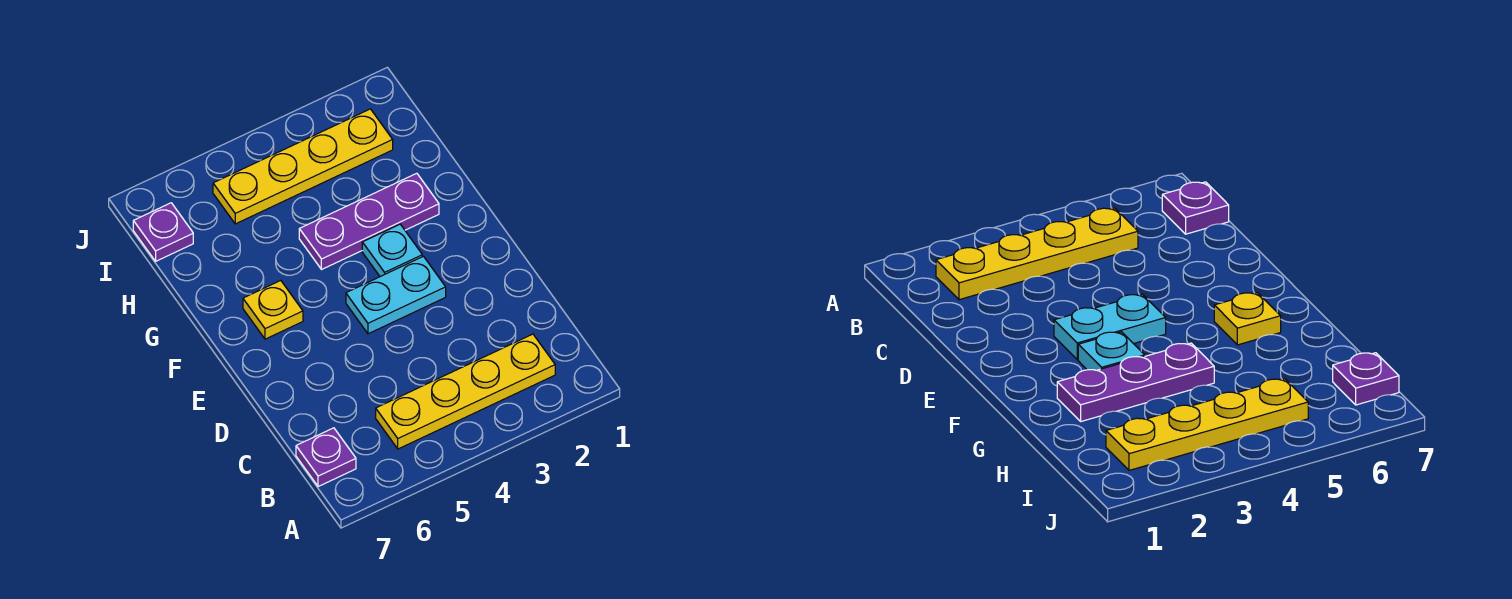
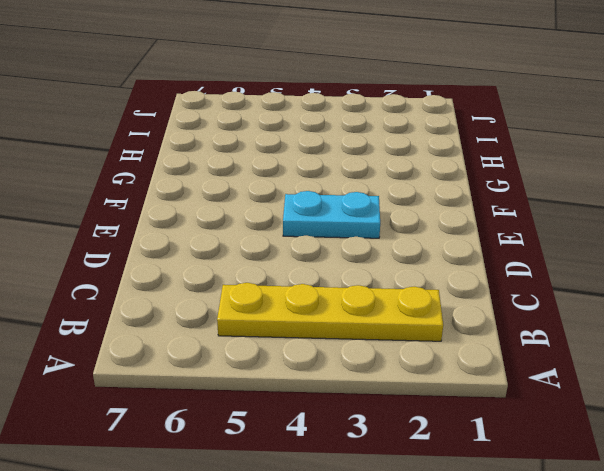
none -> purple plate B7 level 1
none -> cyan plate F3 level 1

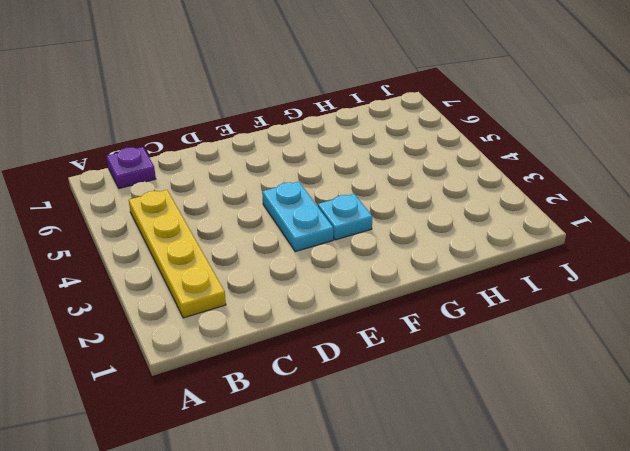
none -> yellow plate F6 level 1
none -> purple plate G2:G4 level 1

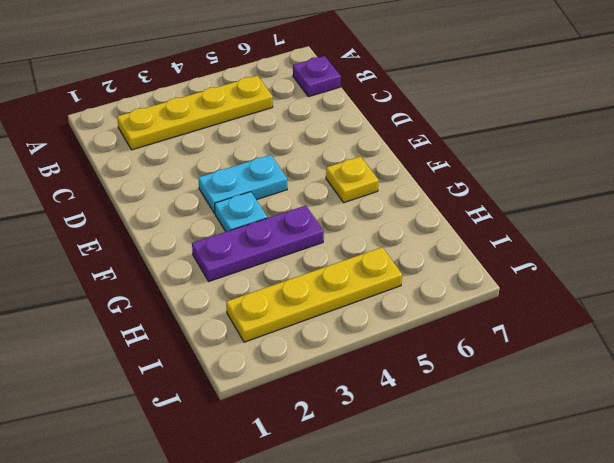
none -> purple plate I7 level 1

